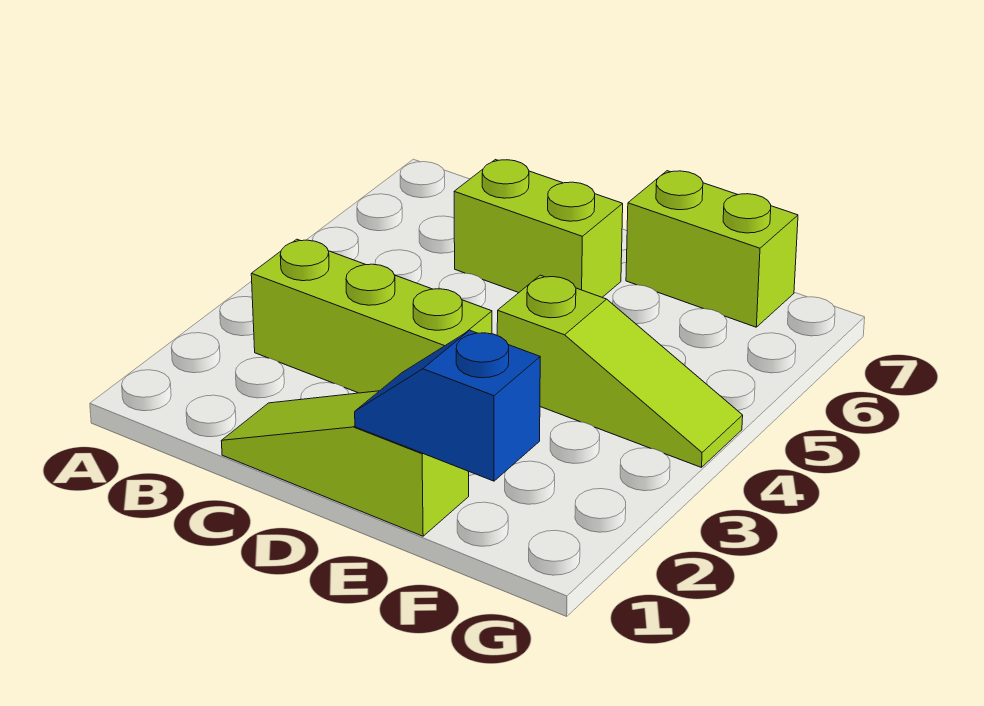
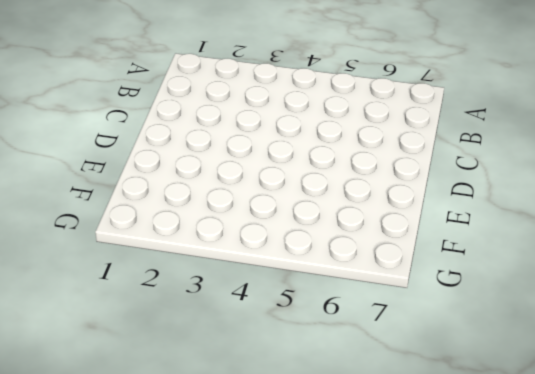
none -> lime brick B3:D3 level 1
none -> lime slope C1:E1 level 1 top E

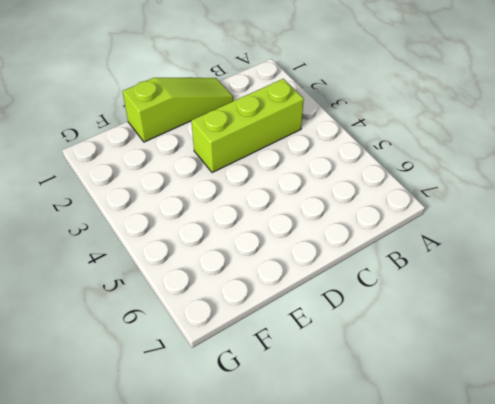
none -> lime brick C6:D6 level 1
none -> lime slope E4:G4 level 1 top E

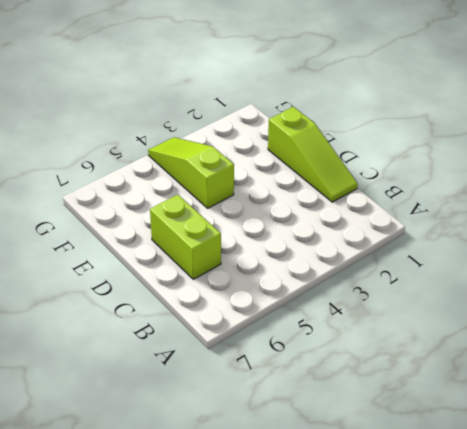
none -> lime brick B3:D3 level 1
none -> lime brick E7:F7 level 1

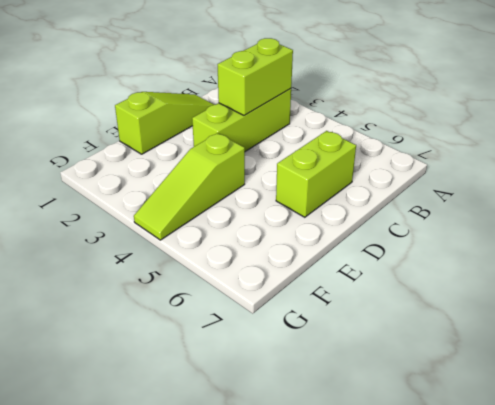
lime brick B3:C3 level 2 -> lime brick E7:F7 level 1
none -> blue slope E1:F1 level 2 top F

